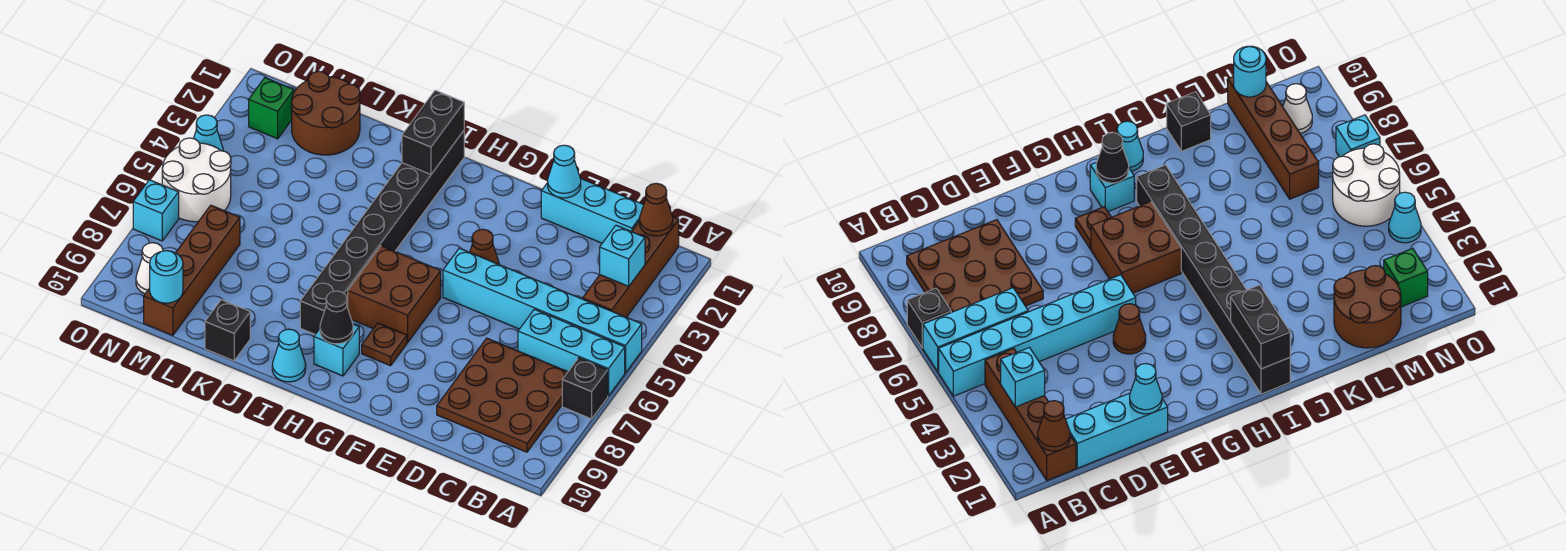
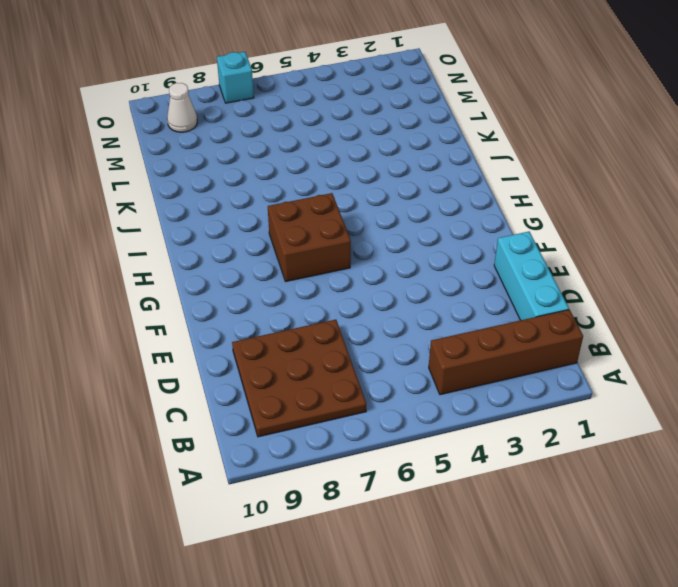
none -> cyan brick A5:F5 level 1
none -> cyan brick A6:C6 level 1
none -> black brick A7 level 1

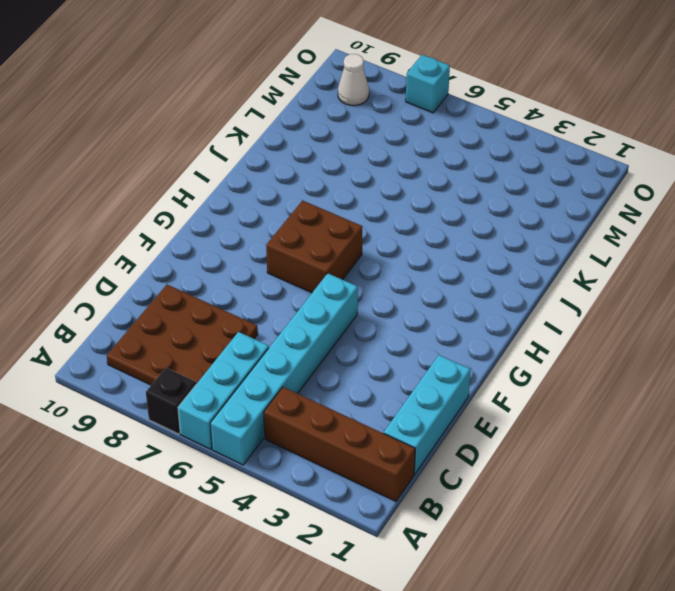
none -> brown cone F4 level 1
none -> brown plate G8 level 1
none -> cyan brick H9 level 1

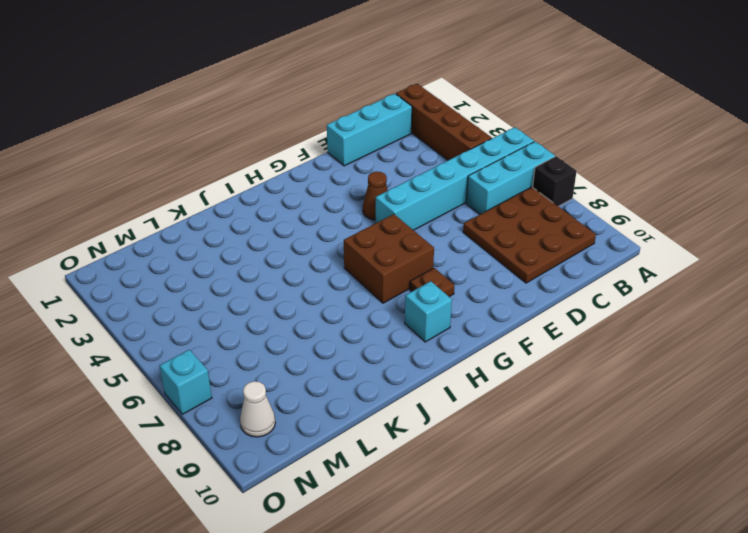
none -> black brick I1:I8 level 1
none -> cyan cone I10 level 1
none -> black brick K10 level 1

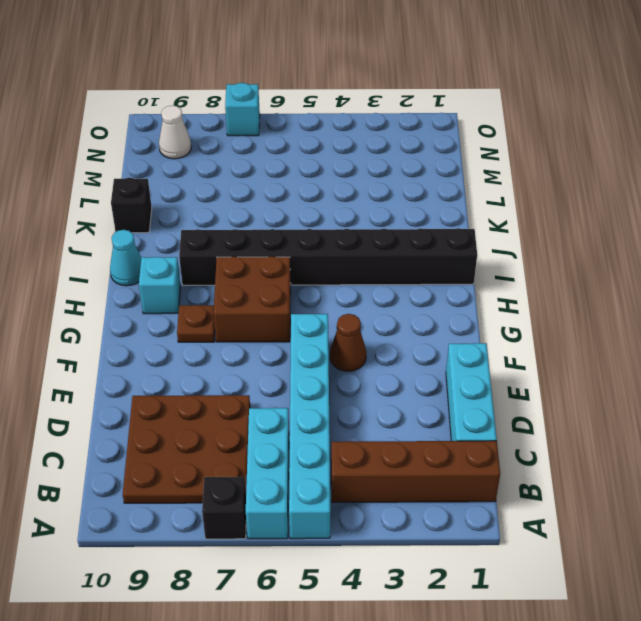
none -> brown round brick L1:M2 level 1
none -> brown brick M7:M10 level 1
none -> green brick N2 level 1

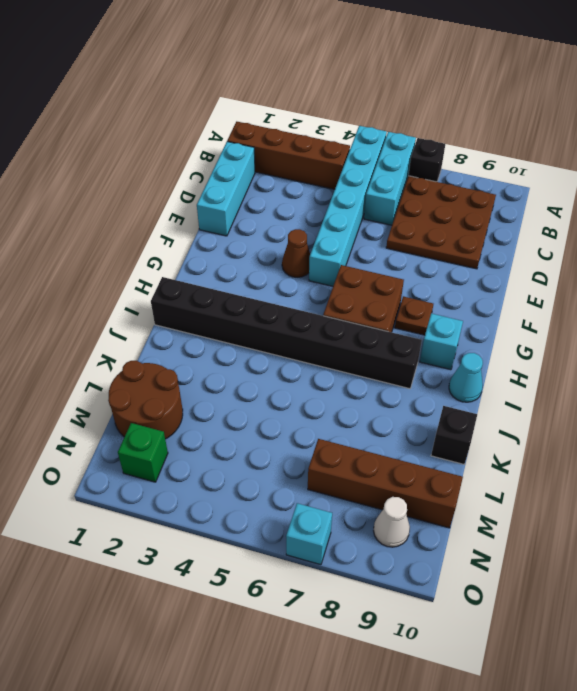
none -> white round brick N5:O6 level 1
none -> cyan cone O4 level 1
none -> brown cone B1 level 2

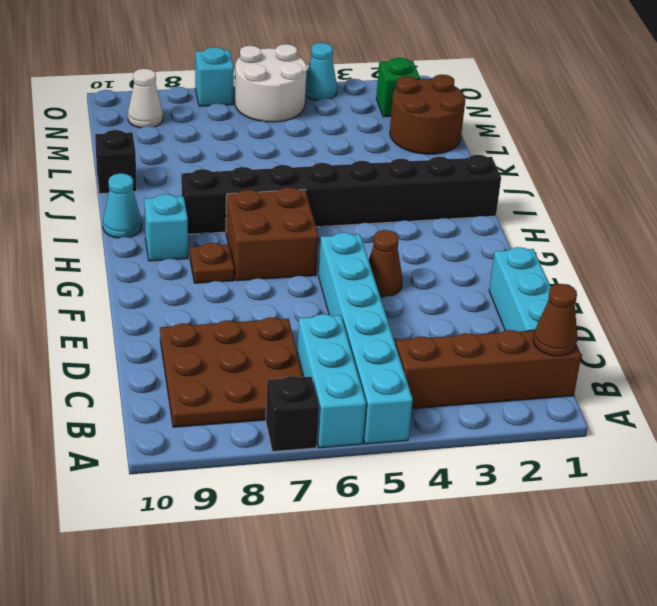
none -> brown brick M7:M10 level 1
none -> cyan brick B3 level 2
none -> cyan cone E1 level 2

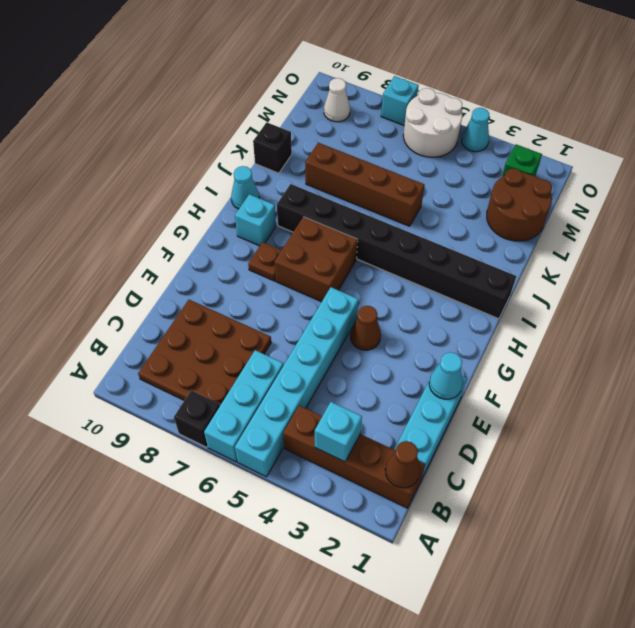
brown brick K5:K8 level 1 -> brown brick M7:M10 level 1
none -> black cone H9 level 2
none -> black brick I1:I2 level 2
none -> cyan round brick M10 level 2

